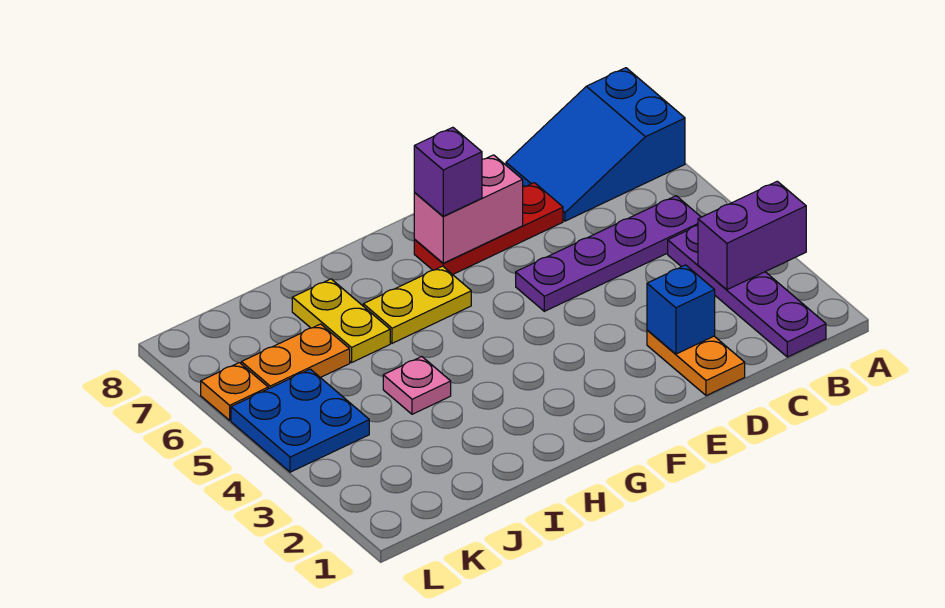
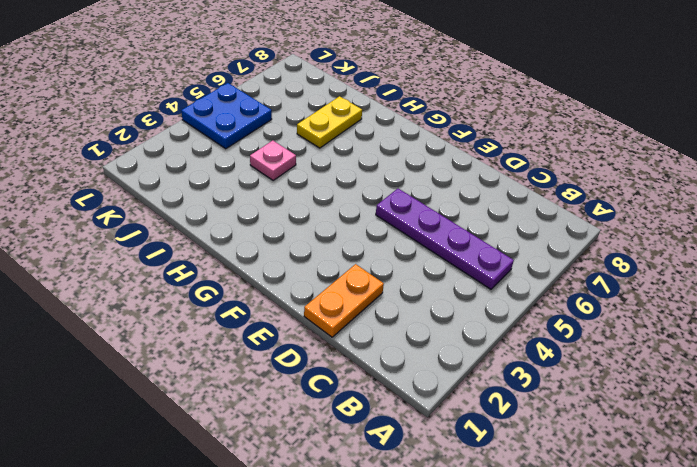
none -> blue slope A7:C8 level 1 top A
none -> purple plate B1:B4 level 1
none -> red plate D7:F7 level 1

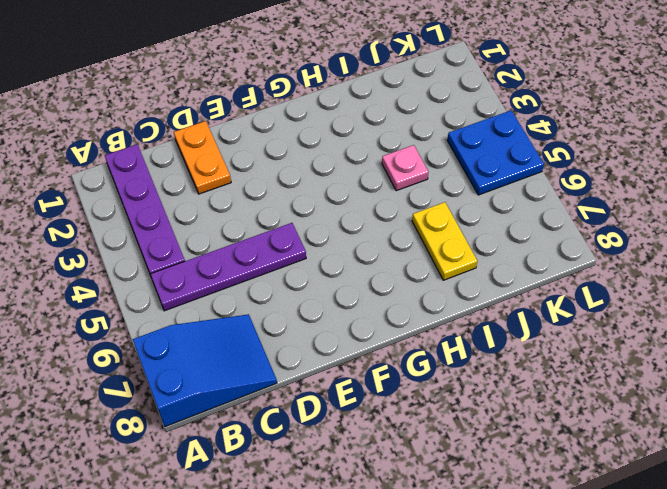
none -> red plate D7:F7 level 1
none -> yellow plate G6:H6 level 1
none -> orange plate J6:K6 level 1

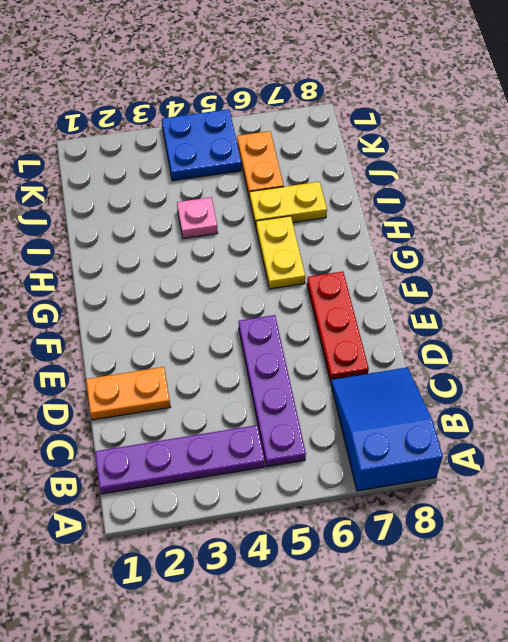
none -> orange plate L6 level 1
none -> purple brick A3:B3 level 2
none -> blue brick D2 level 2

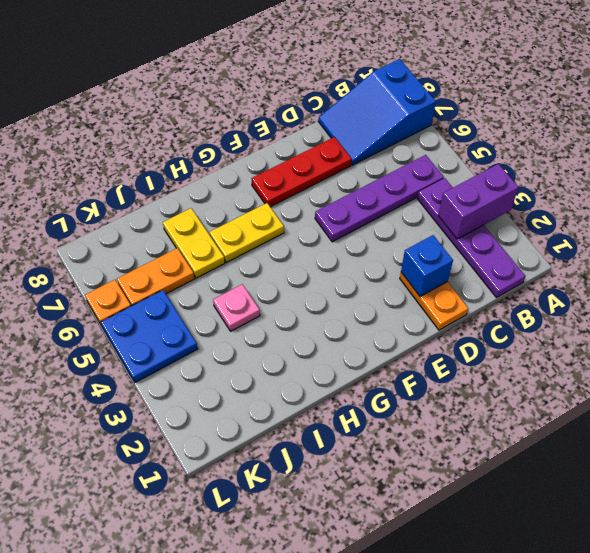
none -> pink brick E7:F7 level 2
none -> purple brick F7 level 3

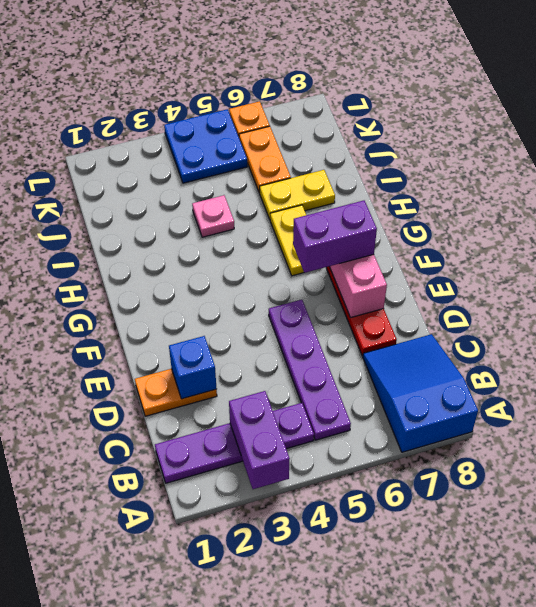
purple brick F6:F7 level 3 -> purple brick F7 level 3

